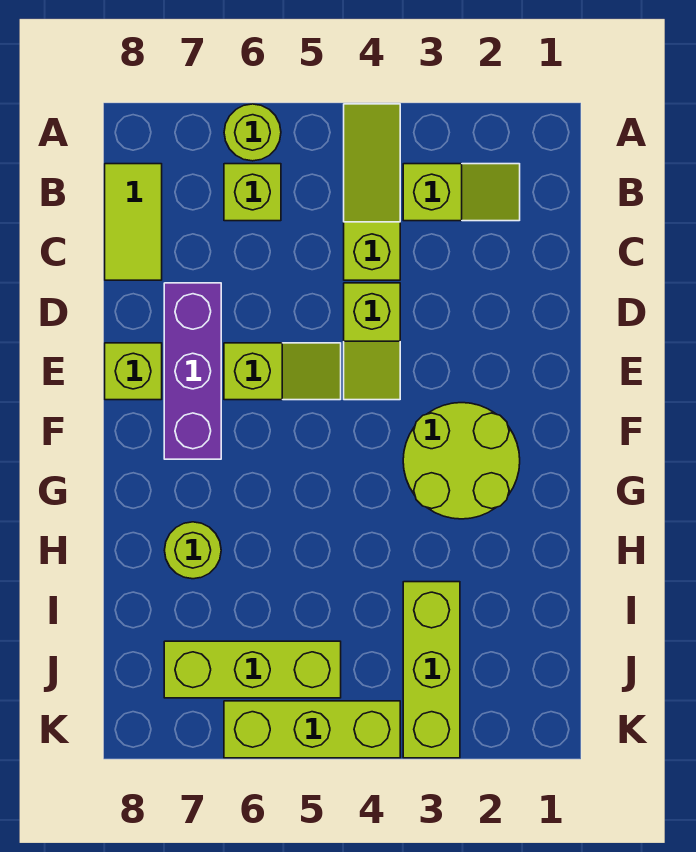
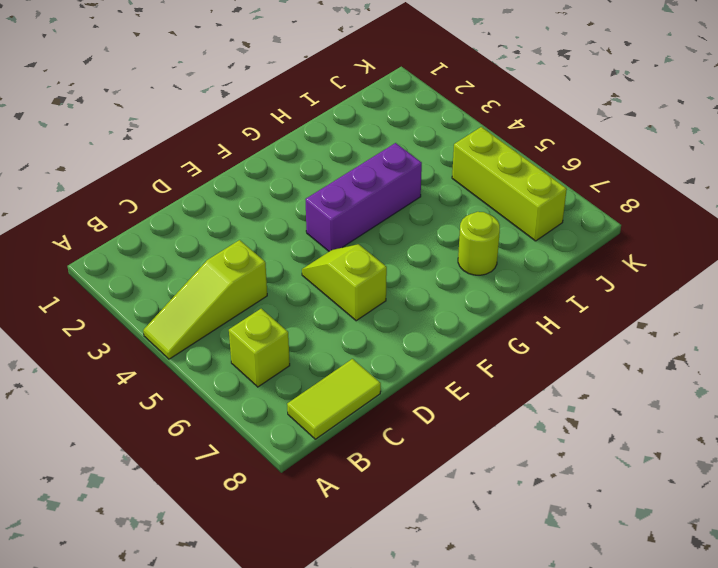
purple brick F4:H4 level 1 -> purple brick D7:F7 level 1
none -> lime round brick A6 level 1
none -> lime slope B2:B3 level 1 top 3
none -> lime slope D4:E4 level 1 top D

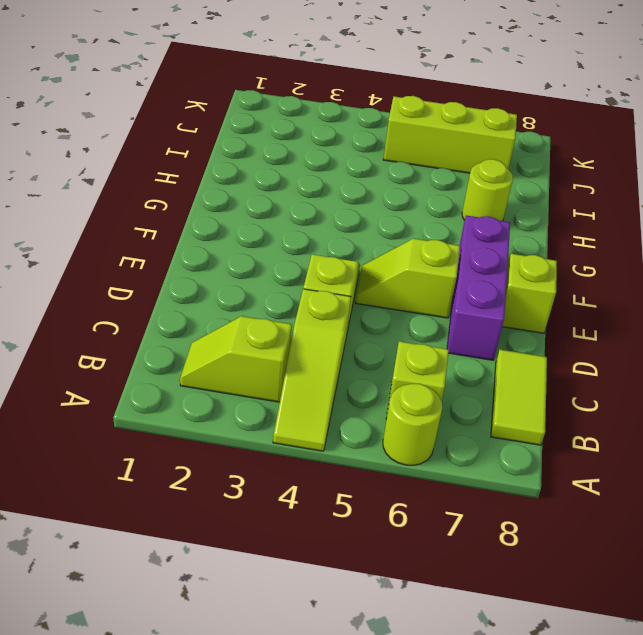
none -> lime round brick F2:G3 level 1
none -> lime brick I3:K3 level 1
none -> lime brick K4:K6 level 1

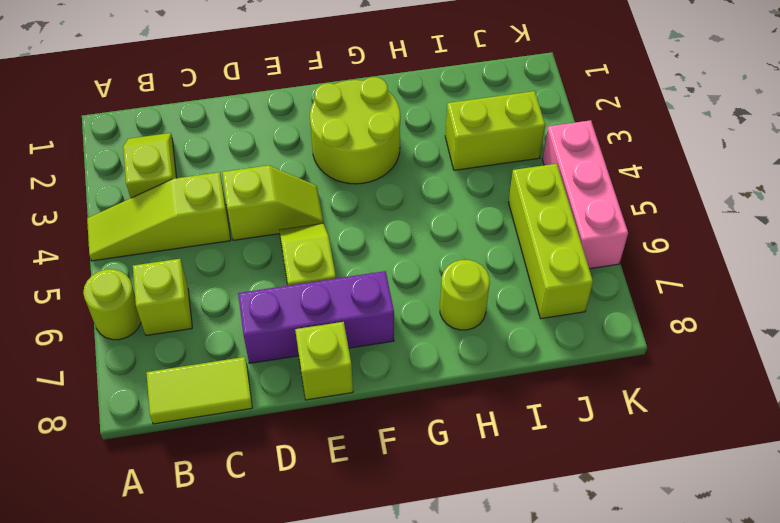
lime brick I3:J3 level 1 -> lime brick I3:K3 level 1
pink brick K4:K6 level 1 -> lime brick K4:K6 level 1

